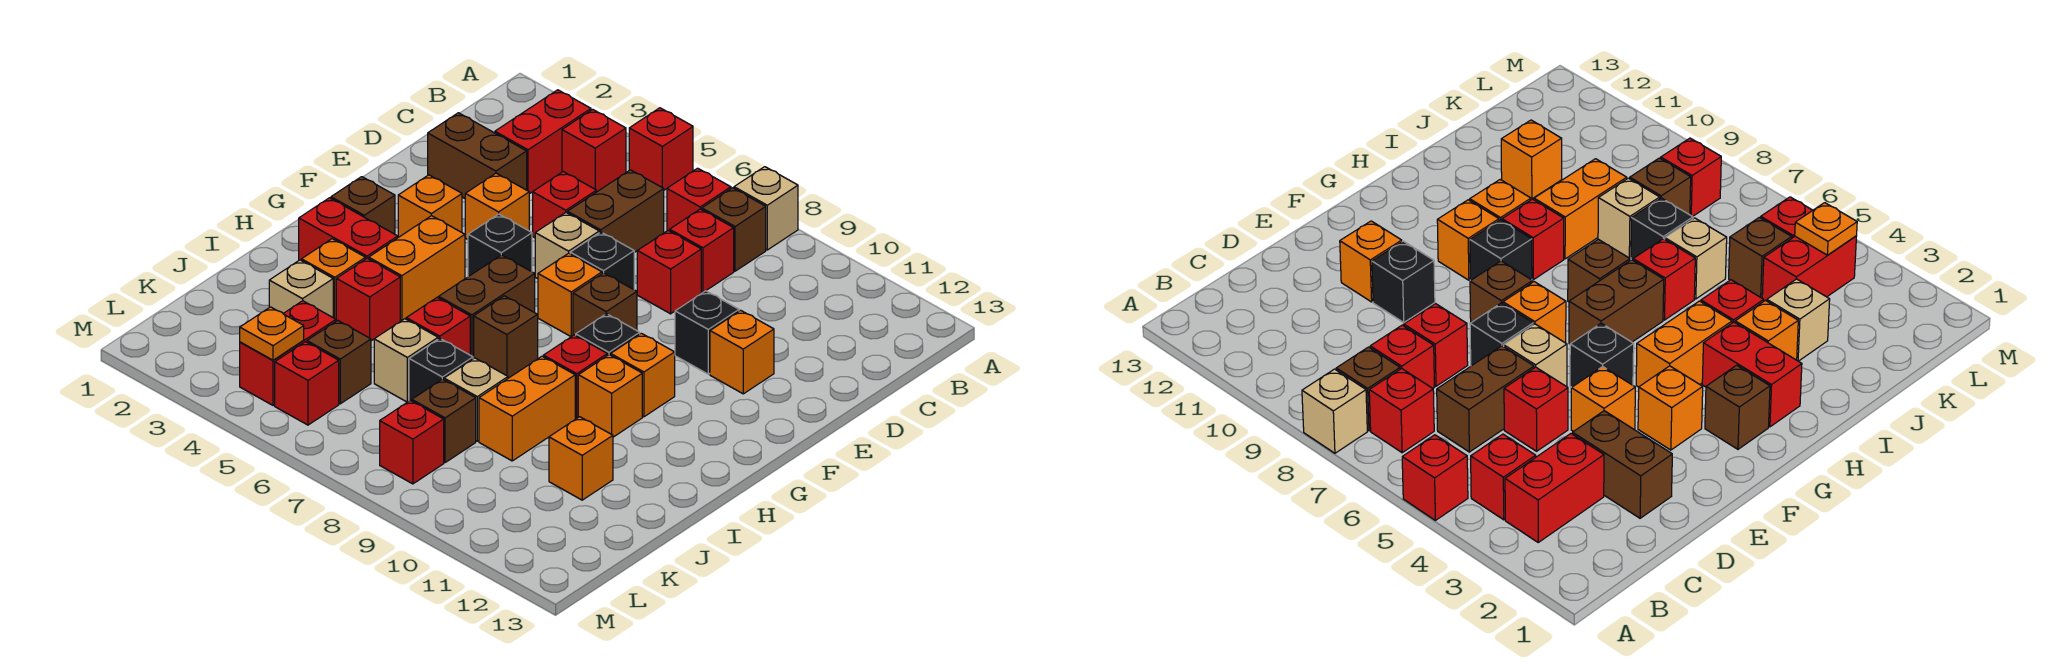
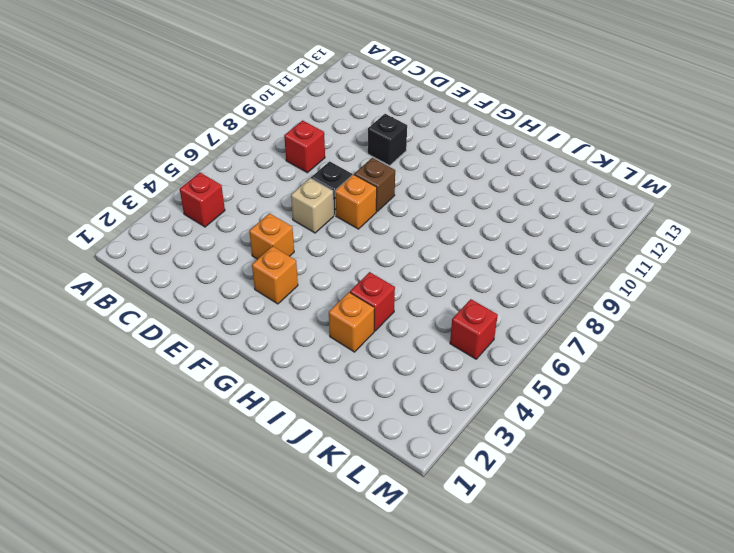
none -> red brick A5 level 1
none -> tan brick A8 level 1
none -> red brick B3:C3 level 1
none -> red brick B7 level 1

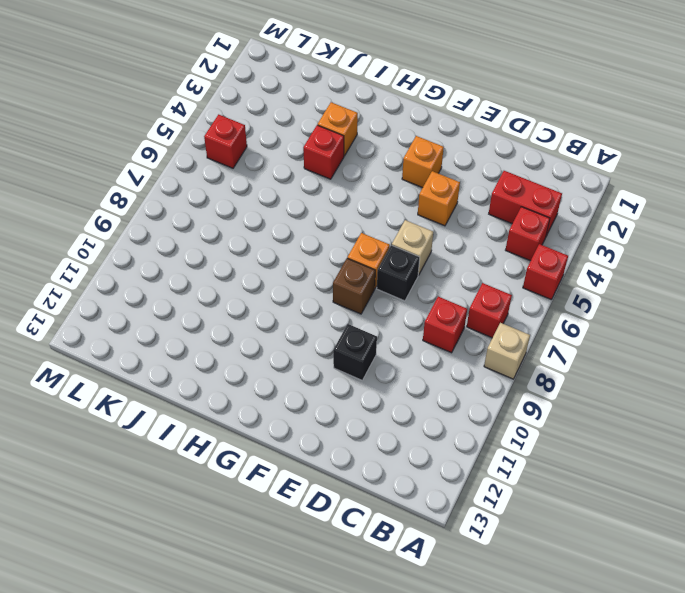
none -> brown brick B8 level 1
none -> brown brick C6:D6 level 1
none -> brown brick D2:D3 level 1
none -> red brick D5 level 1

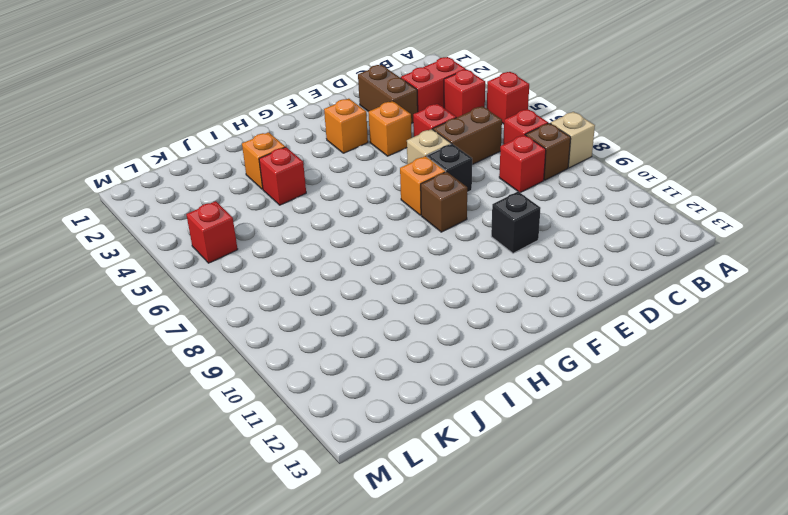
none -> red brick D8 level 1
none -> orange brick E11 level 1
none -> black brick F5 level 1
none -> brown brick G2 level 1

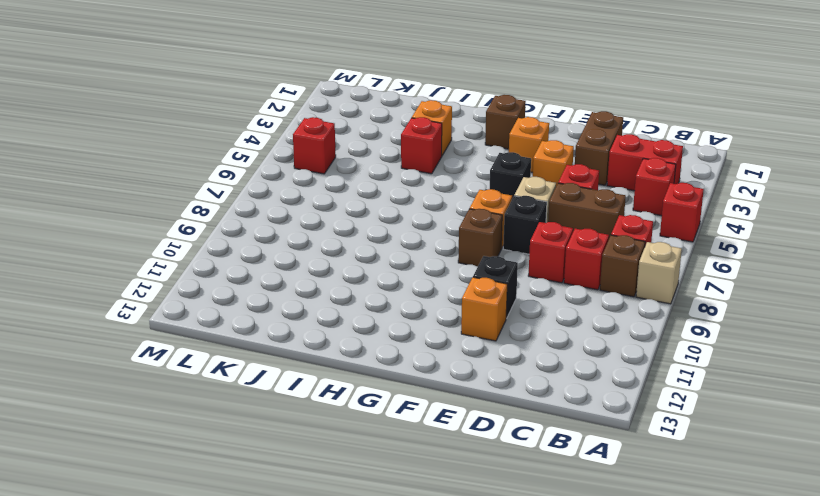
none -> orange brick G4:H4 level 1
none -> brown brick G6:H6 level 1
none -> black brick G9 level 1
none -> orange brick G10 level 1

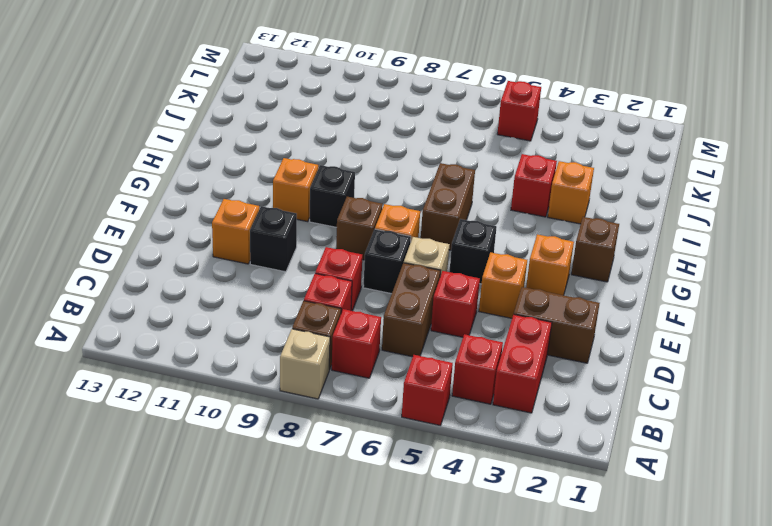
none -> orange brick G4:H4 level 1
none -> red brick H2:H3 level 1
none -> brown brick H7 level 1
none -> red brick H9 level 1

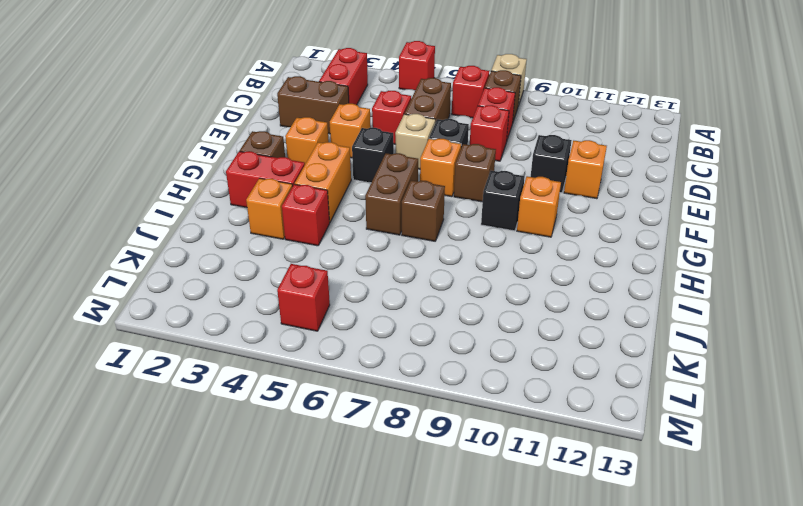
none -> red brick B4 level 1
none -> red brick H9 level 1
none -> orange brick H10 level 1
none -> red brick I6 level 1

